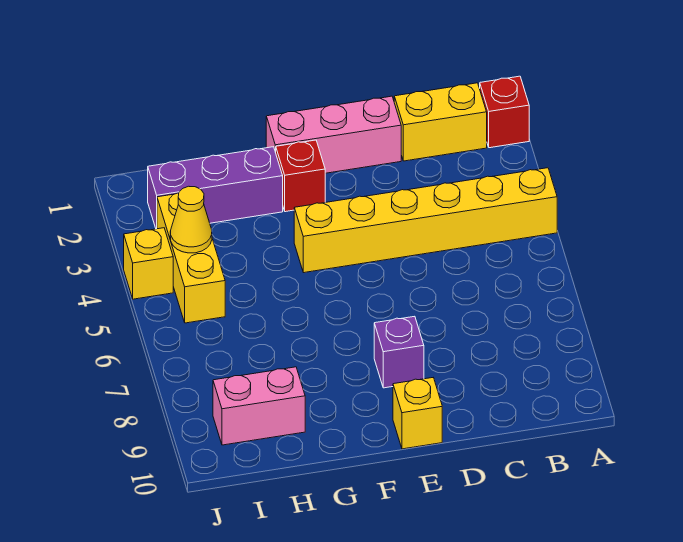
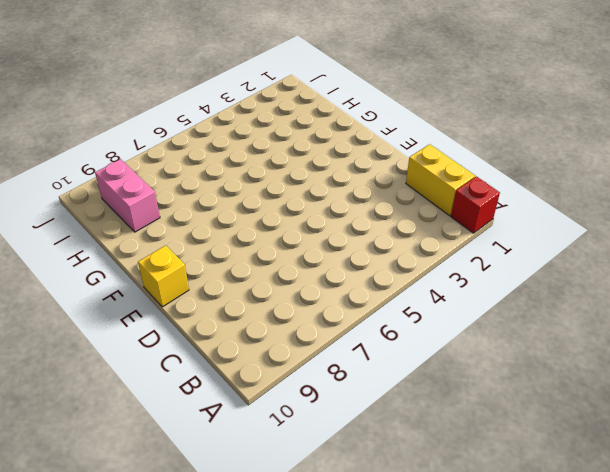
none -> yellow brick A4:F4 level 1
none -> pink brick D1:F1 level 1
none -> purple brick E8 level 1

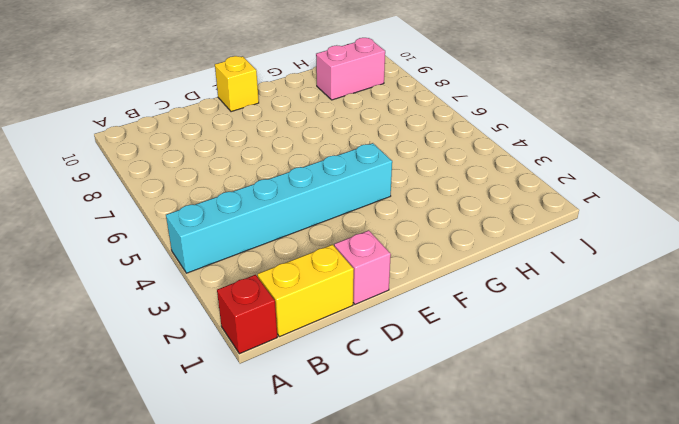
cyan brick A4:F4 level 1 -> yellow brick A4:F4 level 1
pink brick D1 level 1 -> pink brick D1:F1 level 1
none -> purple brick E8 level 1
none -> red brick F2 level 1
none -> purple brick G2:I2 level 1

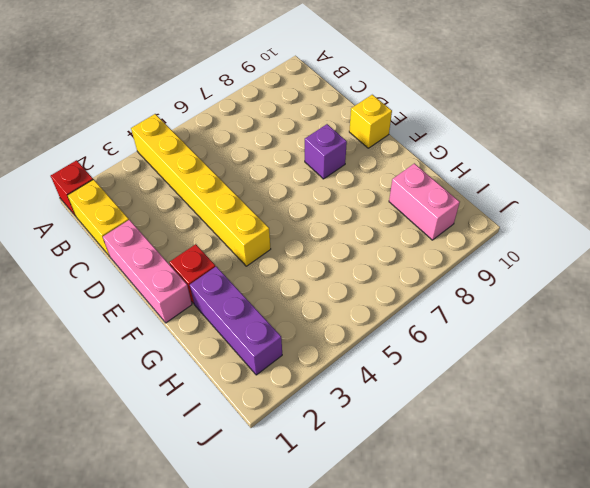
none -> yellow brick I3:I5 level 1
none -> yellow brick J4 level 1
none -> yellow cone I4 level 2

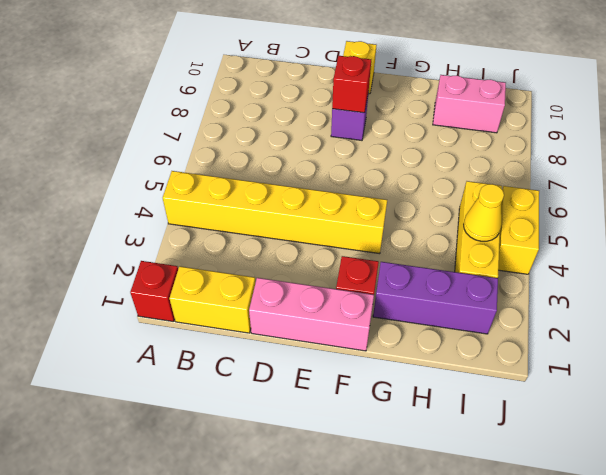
red brick E8 level 2 -> none
yellow brick J4:J5 level 1 -> yellow brick J4 level 1

